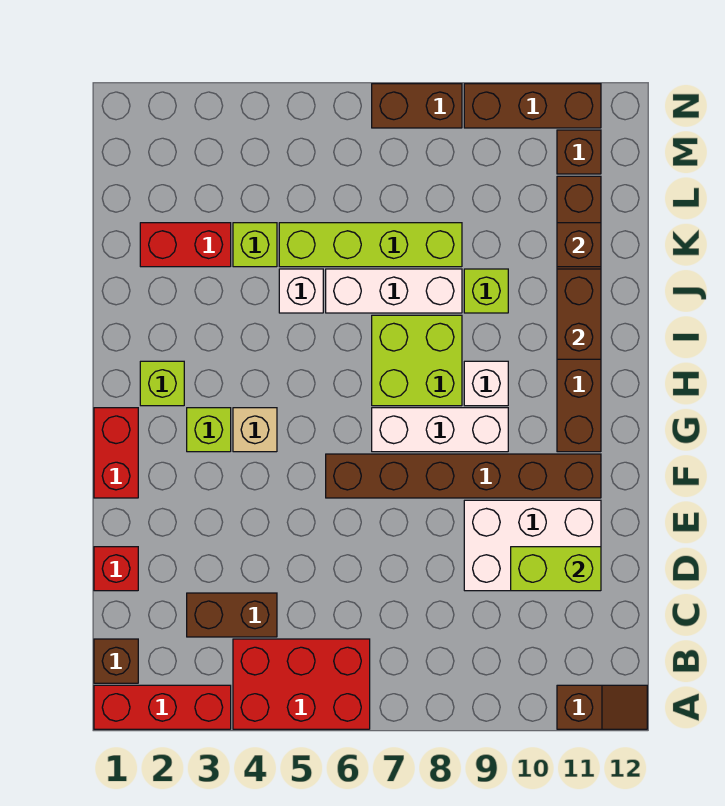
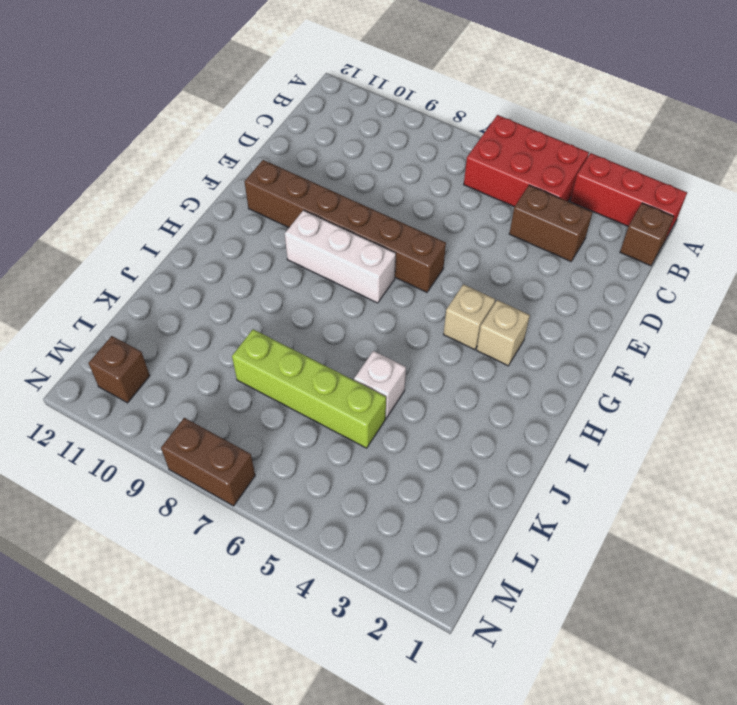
tan brick G3 level 1 -> lime brick G3 level 1
none -> brown slope A11:A12 level 1 top 11
none -> red brick D1 level 1
none -> white brick D9:E11 level 1

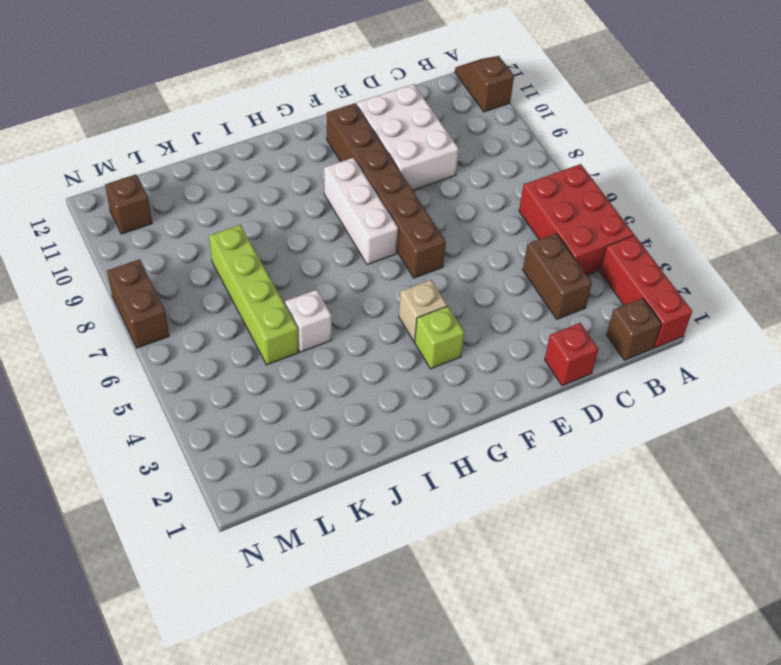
none -> red brick F1:G1 level 1
none -> brown brick G11:L11 level 1
none -> lime brick H2 level 1

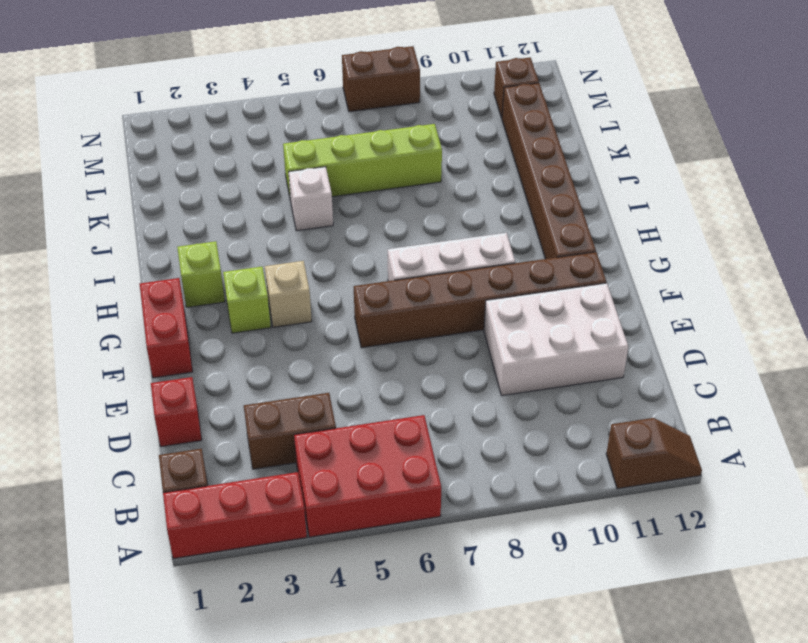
none -> lime brick H7:I8 level 1
none -> white brick H9 level 1
none -> white brick J6:J8 level 1

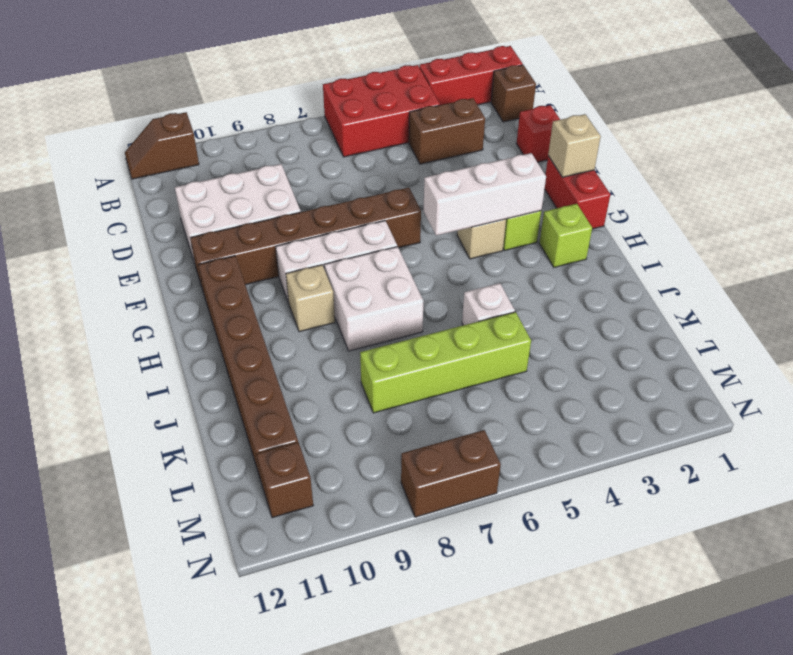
tan brick F1 level 2 -> none
white brick G3:G5 level 2 -> white brick J6:J8 level 1
white brick H7:I8 level 1 -> lime brick H7:I8 level 1
tan brick H9 level 1 -> white brick H9 level 1
none -> lime brick J9 level 1
none -> red brick K2:K3 level 1
none -> lime brick K4 level 1

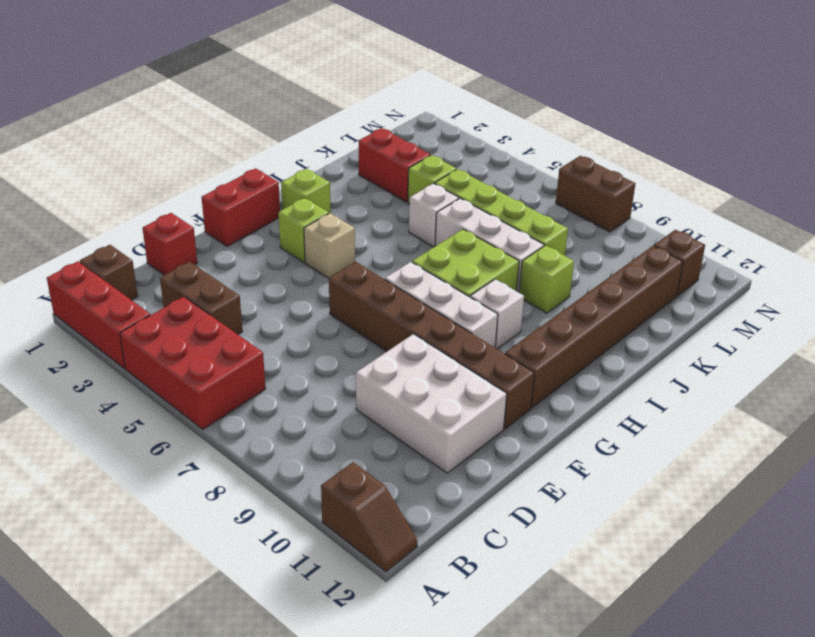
none -> brown brick N9:N11 level 1
none -> lime brick D10:D11 level 2
none -> brown brick I11:J11 level 2

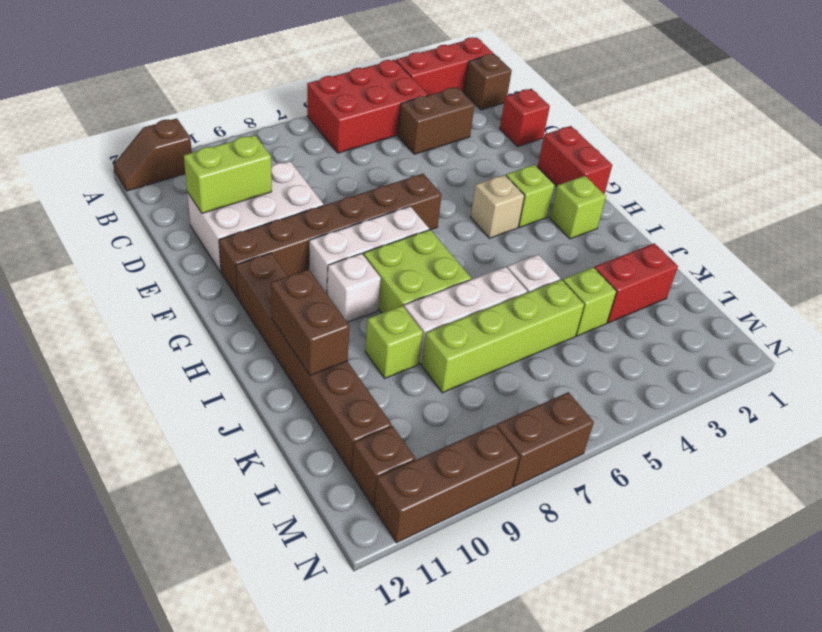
none -> brown brick K11 level 2

